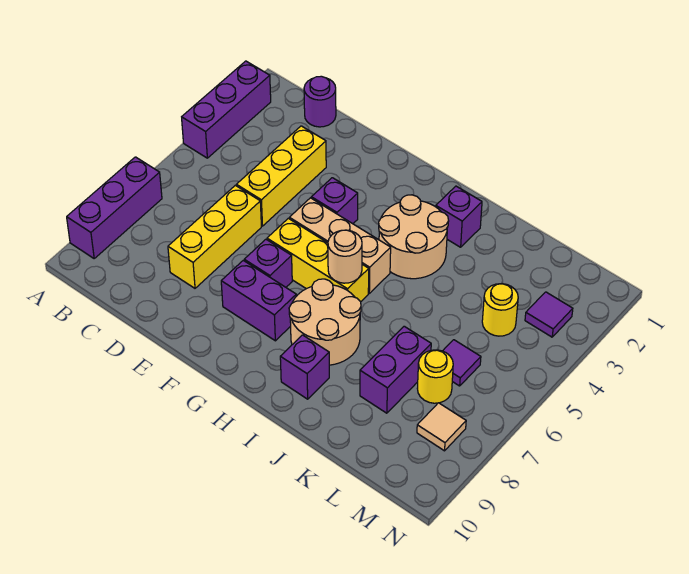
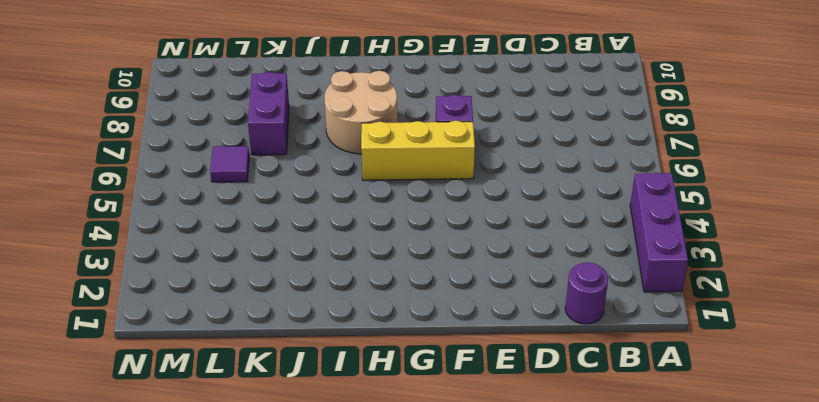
none -> purple brick A7:A9 level 1
none -> yellow brick D3:D5 level 1
none -> yellow brick D6:D8 level 1

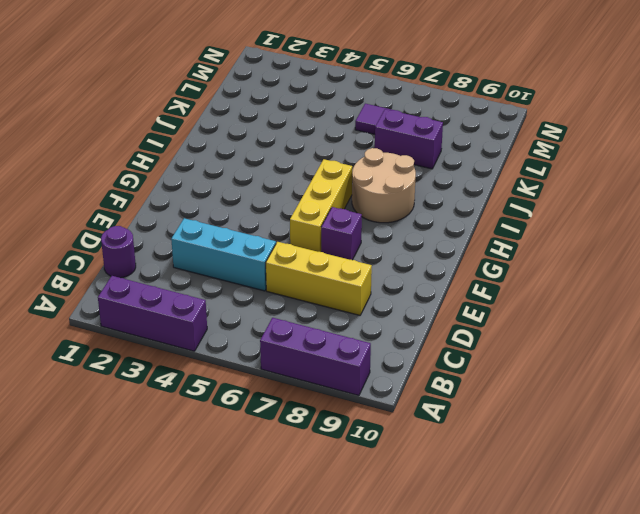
cyan brick D3:D5 level 1 -> yellow brick D3:D5 level 1
none -> purple brick F4 level 1
none -> tan brick F5:H5 level 1
none -> purple brick F8:G8 level 1

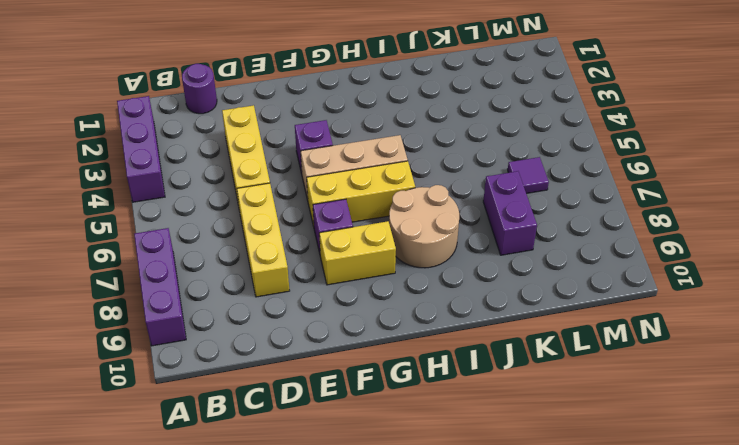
yellow brick F8:G8 level 1 -> purple brick F8:G8 level 1
none -> tan round brick H3:I4 level 1
none -> purple brick I2 level 1
none -> purple brick I9 level 1

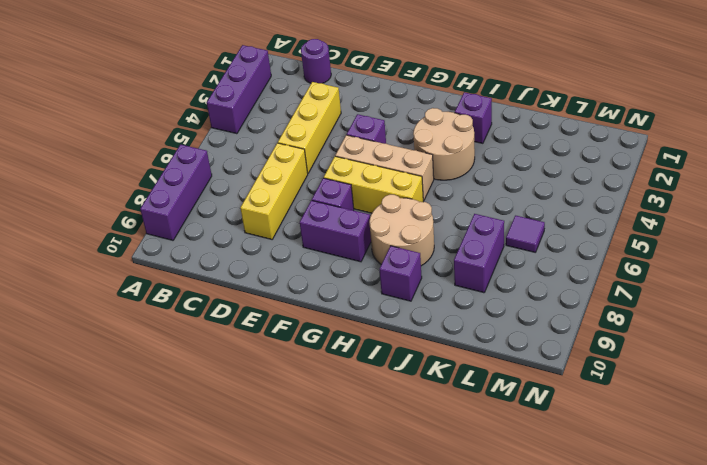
none -> yellow round brick L4 level 1
none -> yellow round brick L7 level 1
none -> purple tile M3 level 1

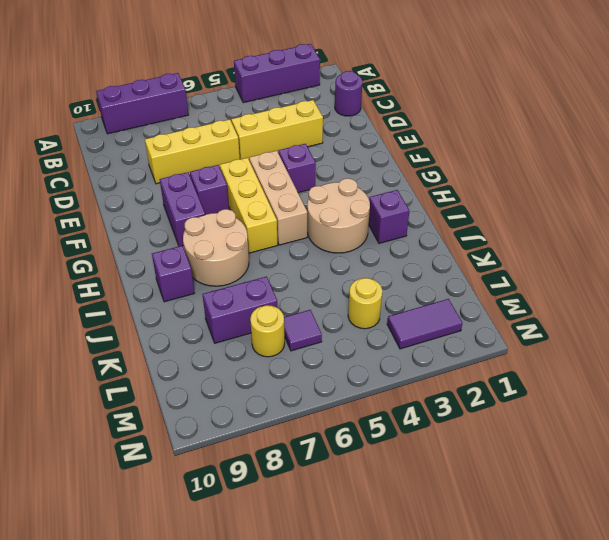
purple tile M2:M3 level 1 -> purple tile M3 level 1
none -> tan tile M8 level 1
none -> tan round brick H6 level 2

